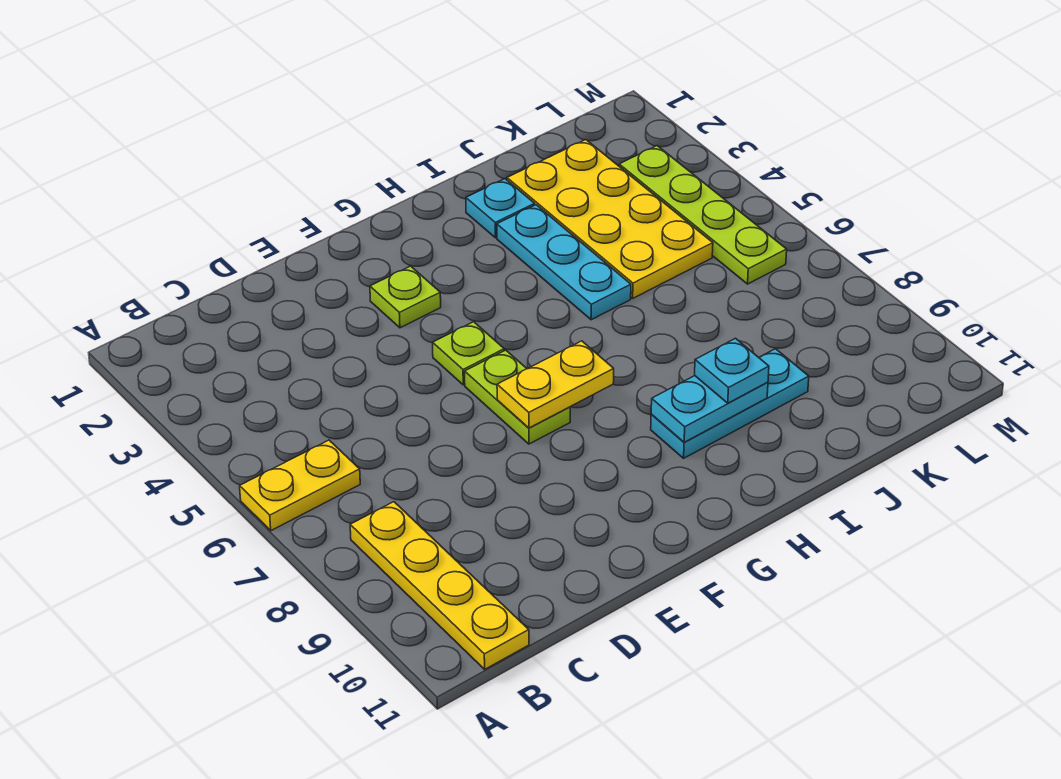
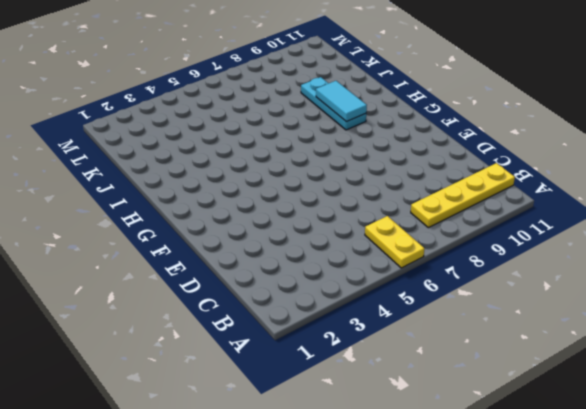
cyan tile H9:I9 level 2 -> cyan plate H9:I9 level 2
none -> lime plate F3 level 1
none -> lime plate F5 level 1
none -> lime plate F6:F7 level 1

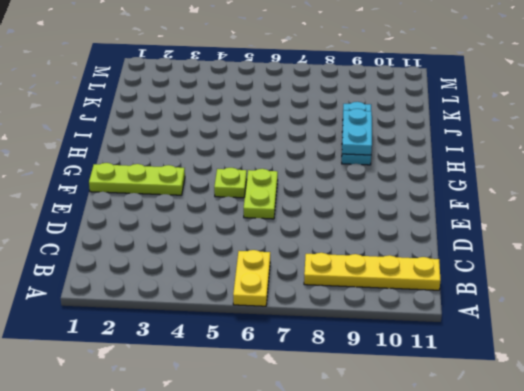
lime plate E6:F6 level 1 -> lime plate F6:F7 level 1
lime plate F1:F3 level 1 -> lime plate F3 level 1
none -> cyan plate I2 level 1
none -> cyan plate I3:I5 level 1
none -> yellow plate J2:K5 level 1

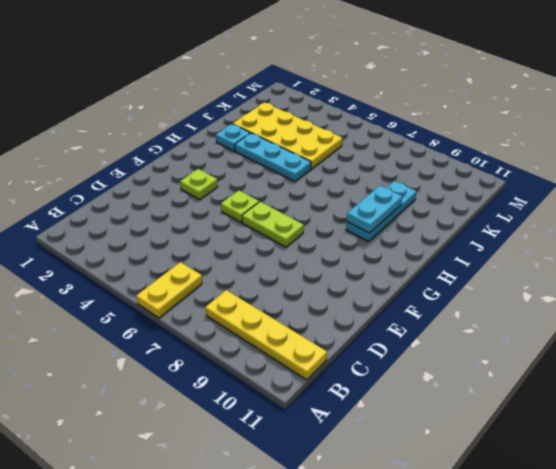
none -> lime plate L3:L6 level 1
none -> yellow plate F7:G7 level 2
none -> cyan plate I9 level 3

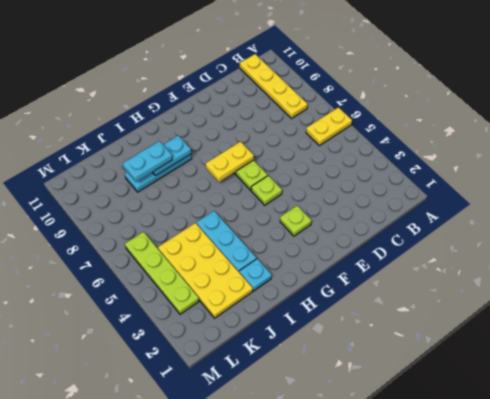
cyan plate I9:J9 level 3 -> cyan plate I9 level 3

